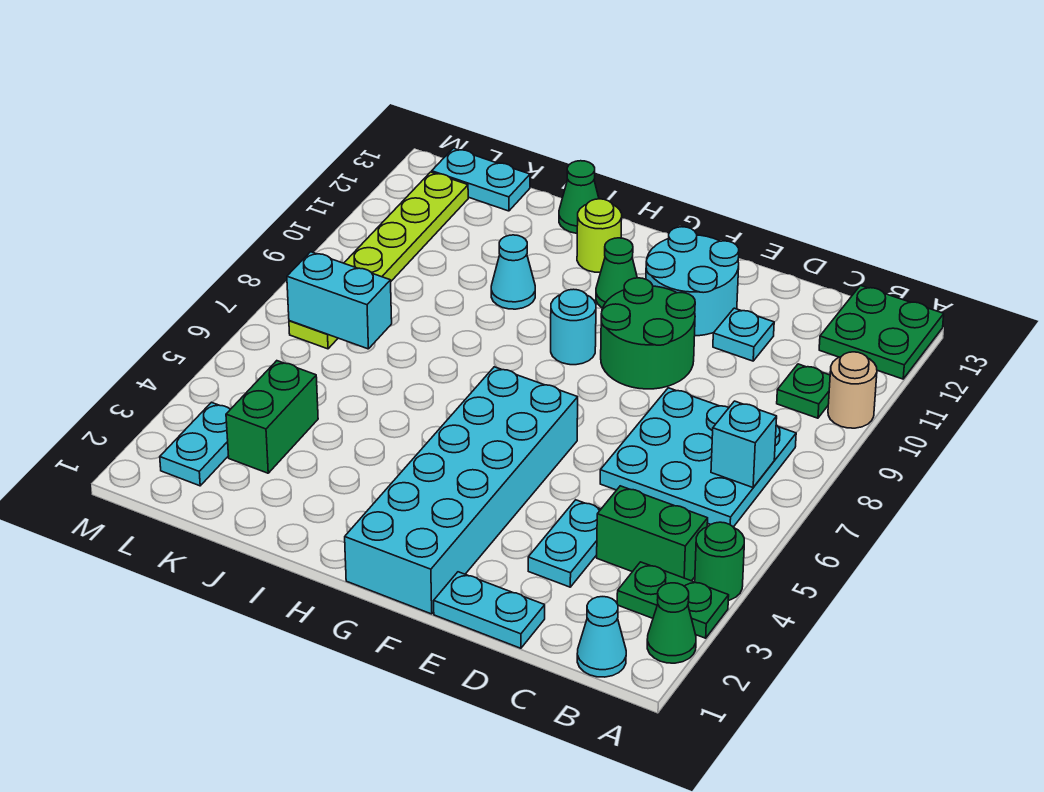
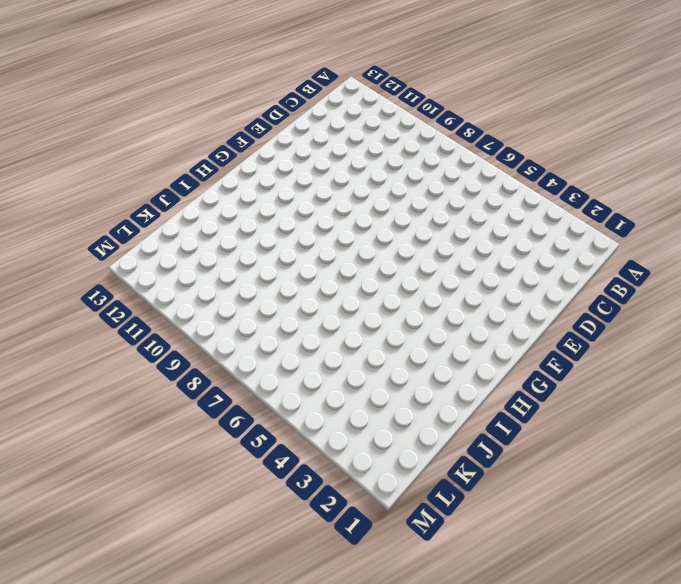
none -> green cone A2 level 1
none -> green plate A3:B3 level 1
none -> green round brick A4 level 1

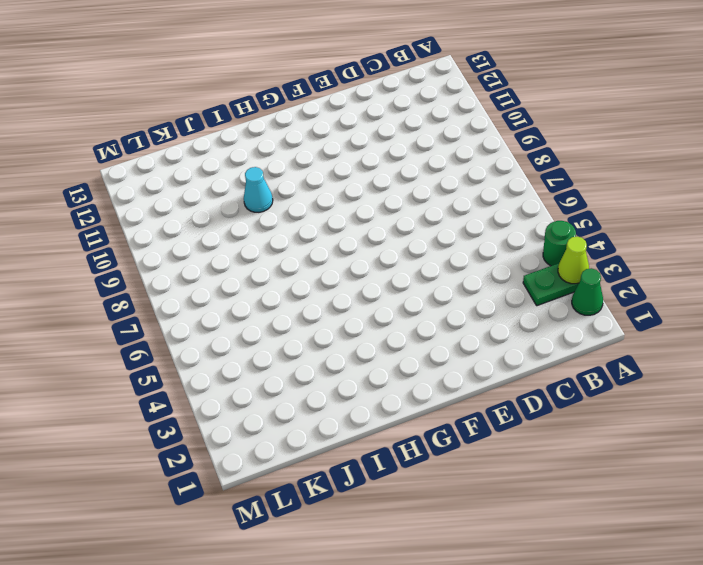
lime cone A3 level 2 -> none
none -> tan round brick A10 level 1
none -> green plate A12:B13 level 1
none -> cyan cone B1 level 1

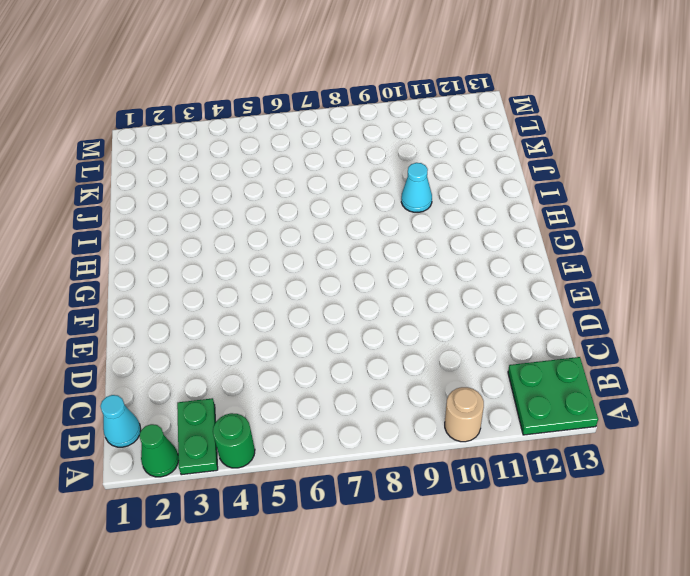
none -> green brick B4:C4 level 1
none -> cyan plate B6:D8 level 1
none -> green plate B10 level 1

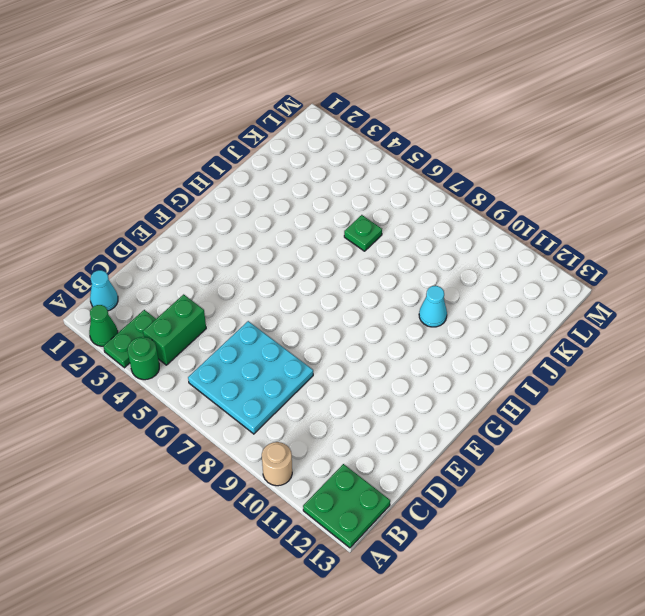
green plate J6 level 1 -> green plate B10 level 1
none -> cyan plate D1:E1 level 1
none -> cyan plate D3:D4 level 1
none -> cyan plate D11 level 1

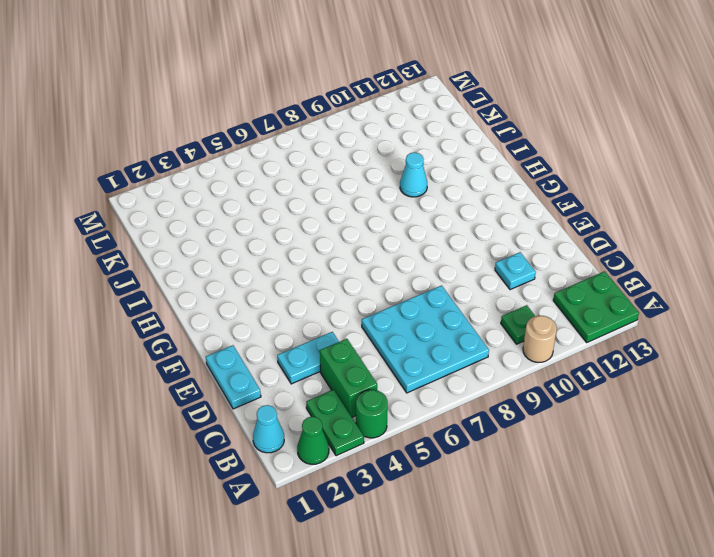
none -> green round brick E9:F10 level 1
none -> cyan round brick E11:F12 level 1
none -> cyan brick F1:G6 level 1

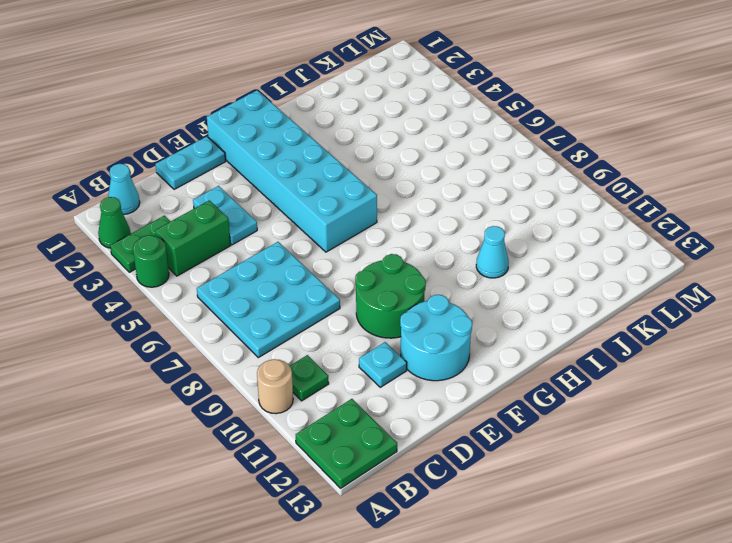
none -> cyan round brick G9 level 1
none -> green cone G11 level 1
none -> lime round brick H12 level 1

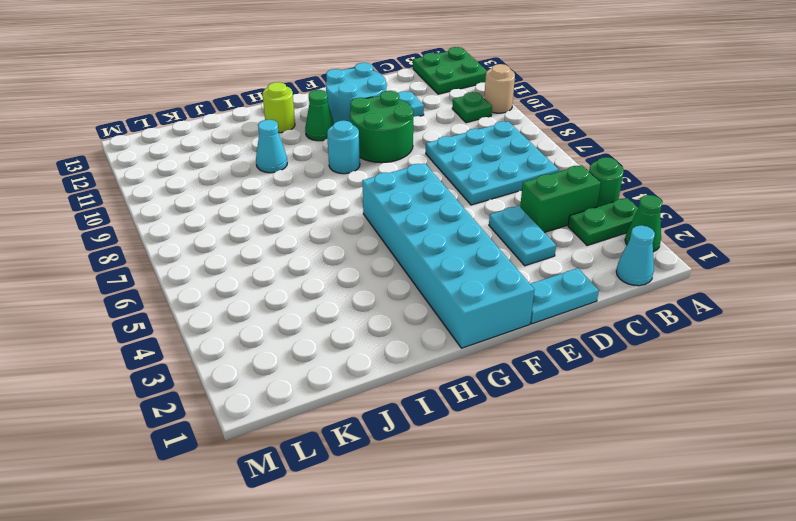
none -> green cone I13 level 1
none -> green brick K3:K4 level 1
none -> cyan plate K13:L13 level 1

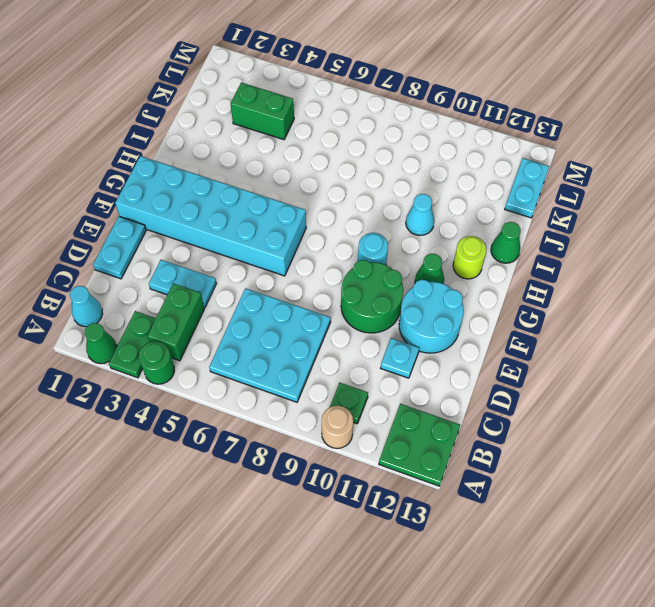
none -> cyan plate L2:L3 level 1
none -> lime plate L7:L12 level 1
none -> cyan brick B7 level 2

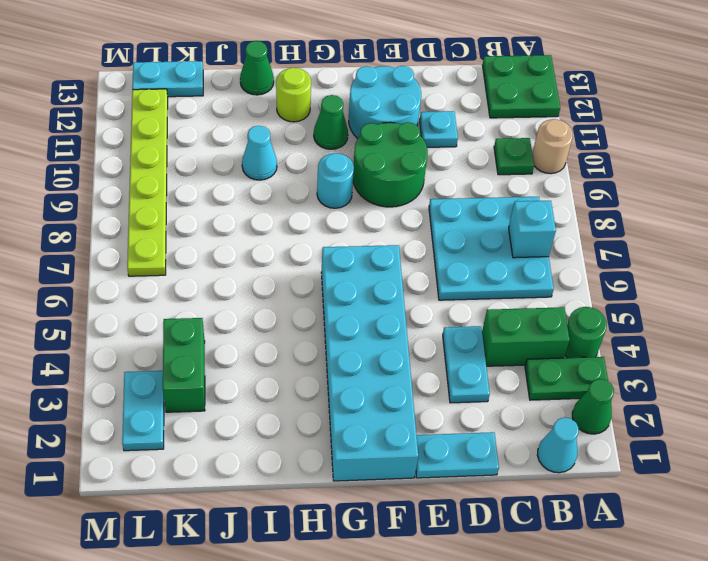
none -> cyan brick K7:L7 level 2

